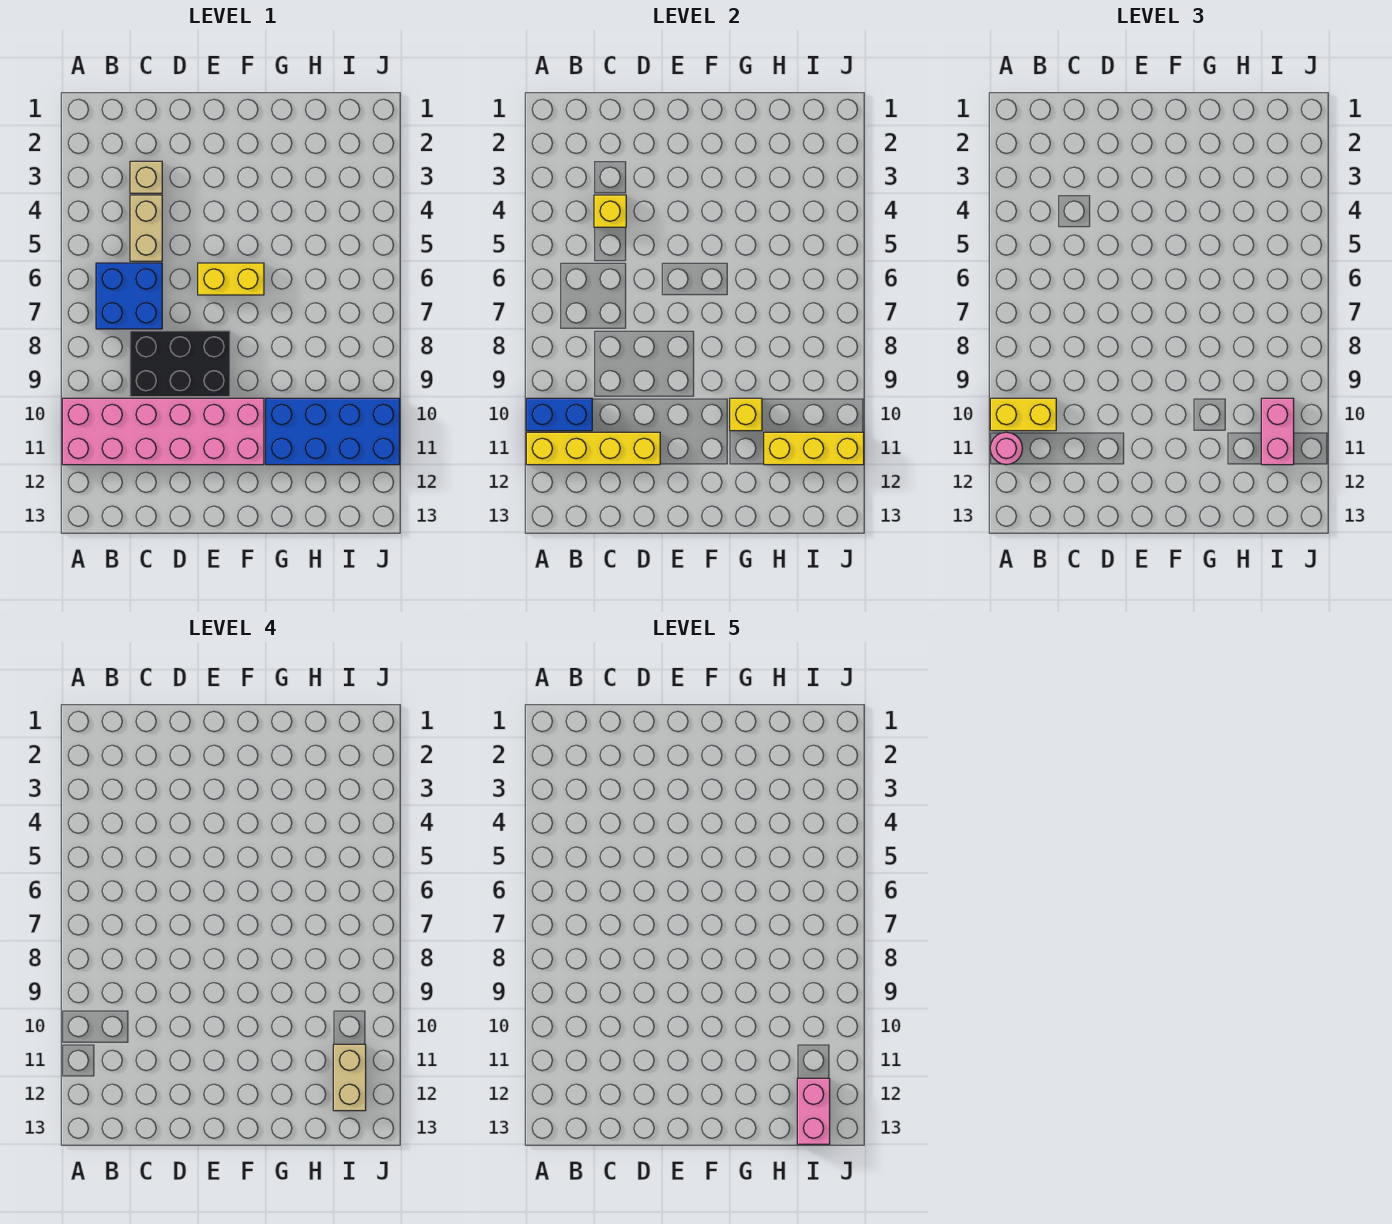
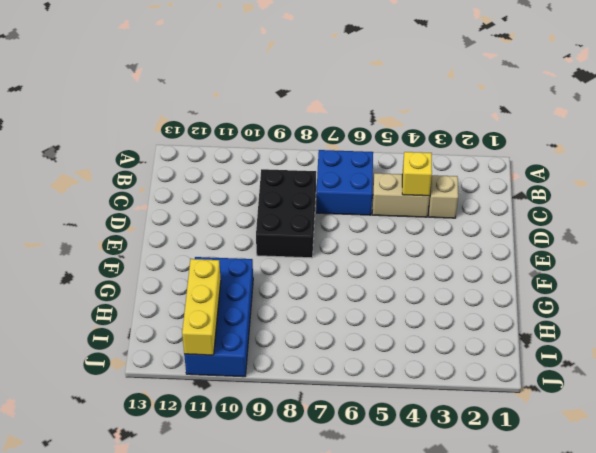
none -> pink brick A10:F11 level 1
none -> yellow brick E6:F6 level 1
none -> blue brick A10:B10 level 2

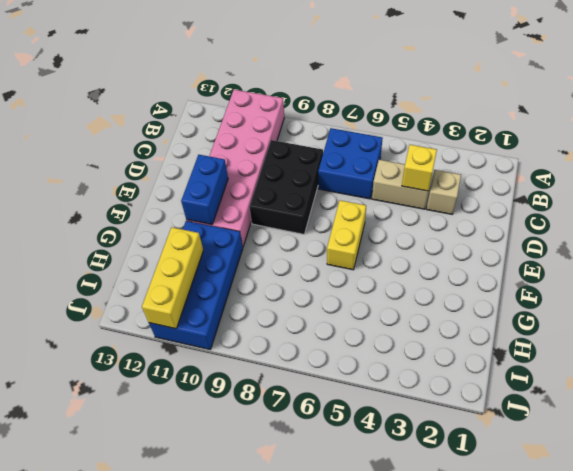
blue brick E11:F11 level 2 -> blue brick A10:B10 level 2
none -> yellow brick A11:D11 level 2
none -> yellow brick G10 level 2
none -> yellow brick A10:B10 level 3

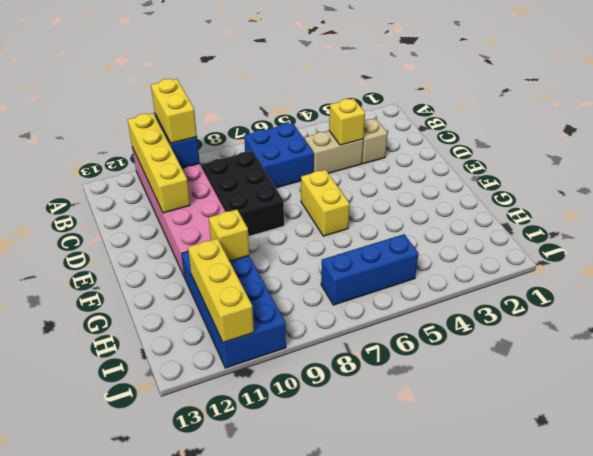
blue brick I5:I7 level 1 -> none
none -> pink round brick A11 level 3
none -> pink brick I10:I11 level 3
none -> tan brick I11:I12 level 4

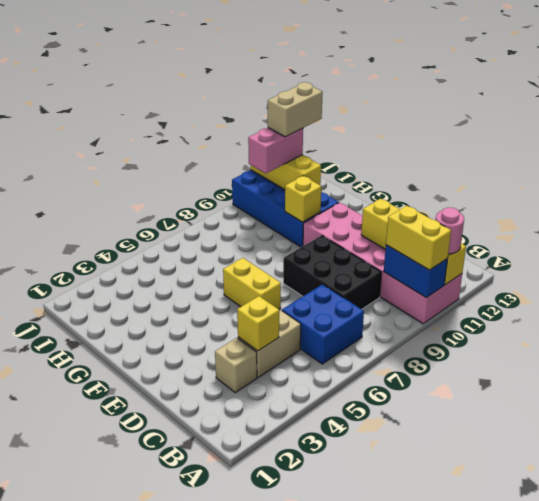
none -> pink brick I12:I13 level 5

